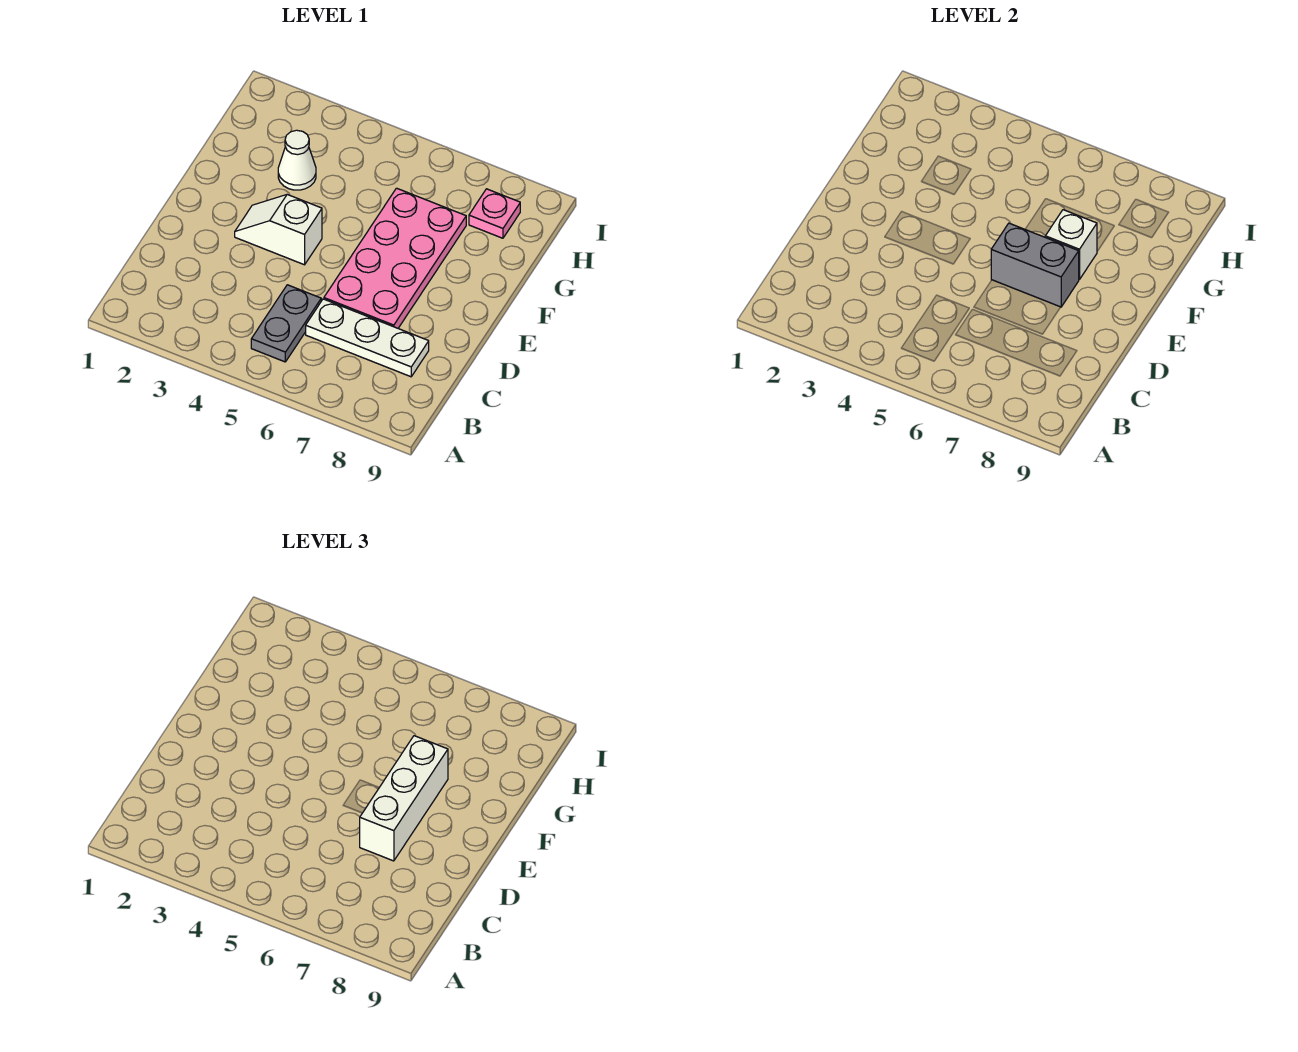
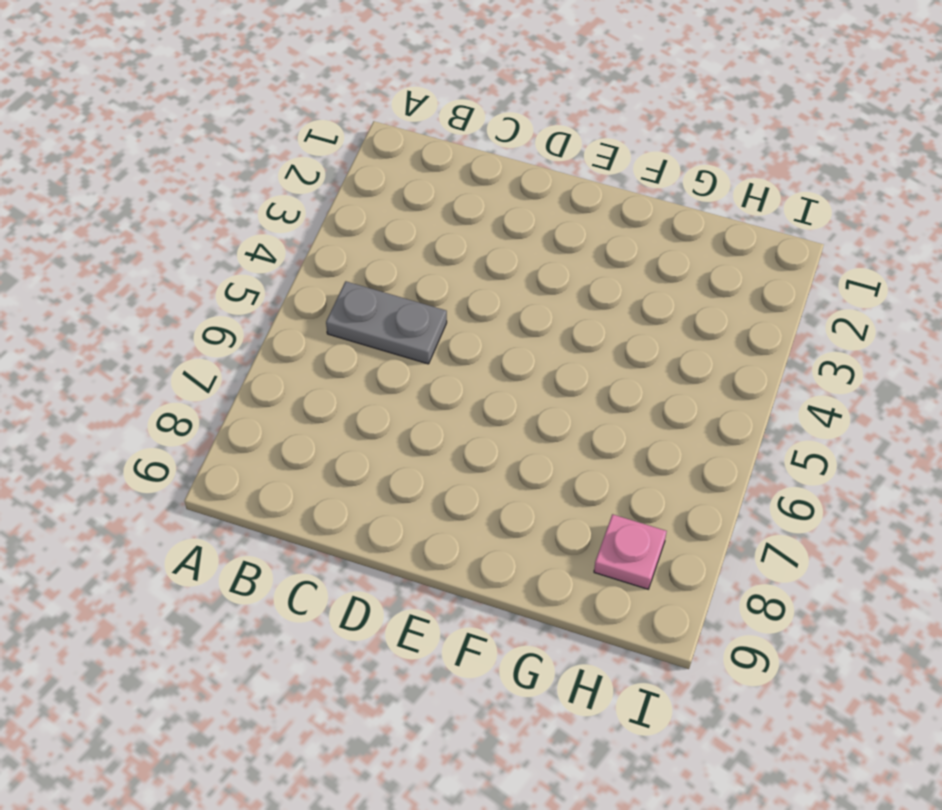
none -> white plate C6:C8 level 1
none -> pink plate D6:G7 level 1

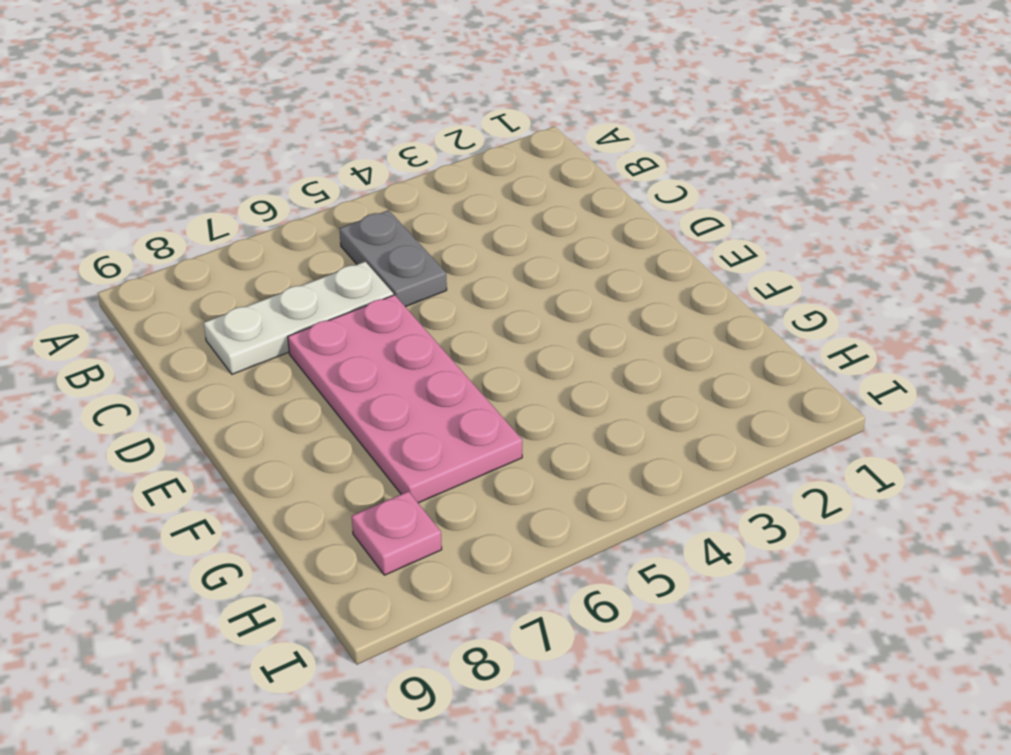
none -> white slope E3:E4 level 1 top 4
none -> white cone G3 level 1

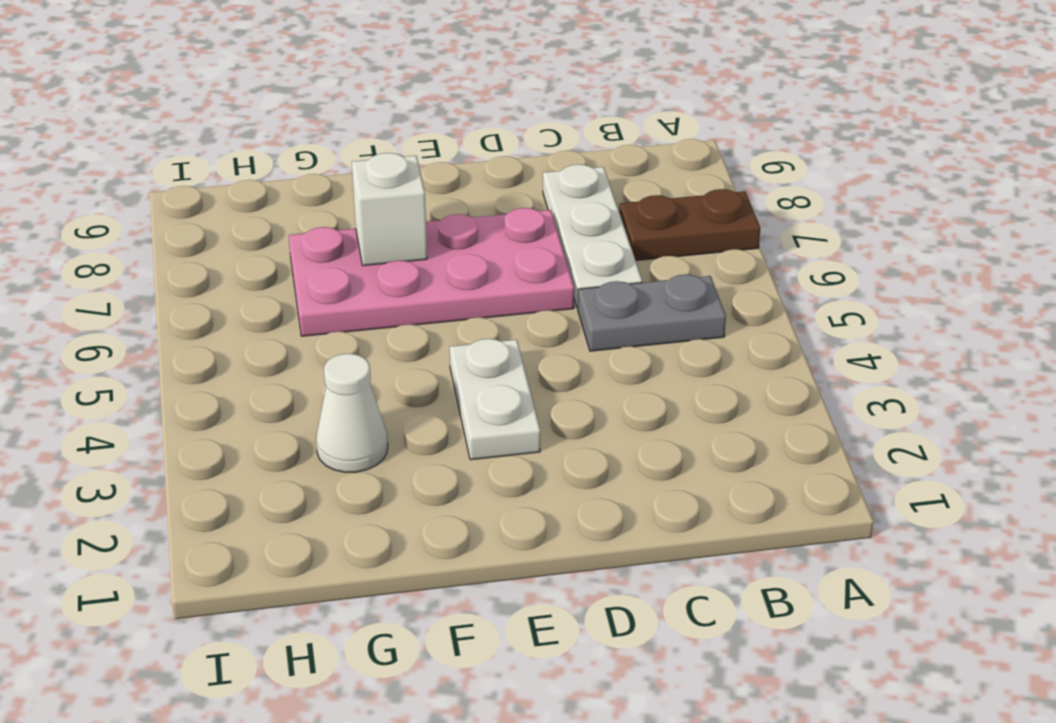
brown plate A7:B7 level 1 -> none
white plate E3:E4 level 1 -> white slope E3:E4 level 1 top 4
none -> pink plate H8 level 1
none -> grey brick E6:E7 level 2

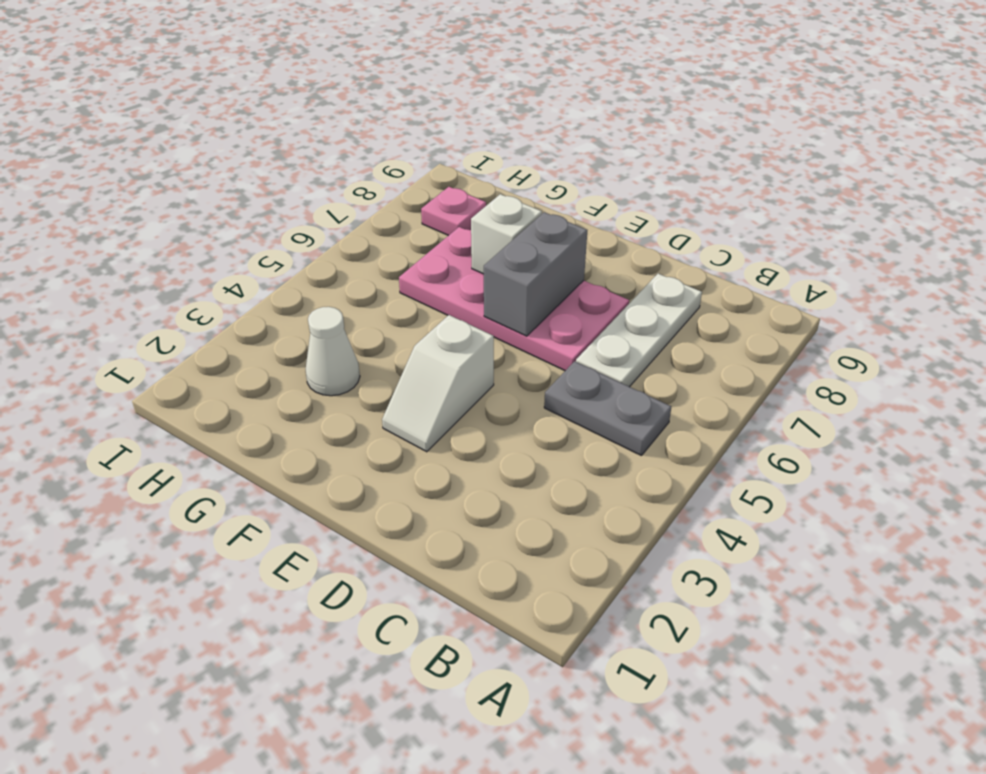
none -> white brick D7:F7 level 3

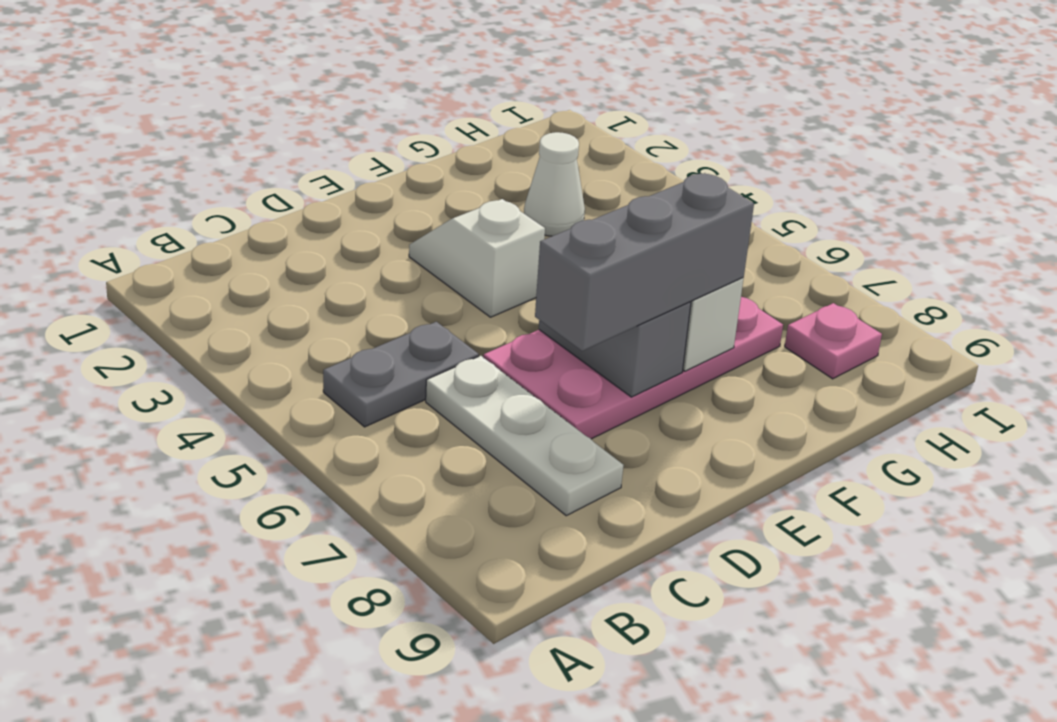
grey brick D7:F7 level 3 -> white brick D7:F7 level 3

